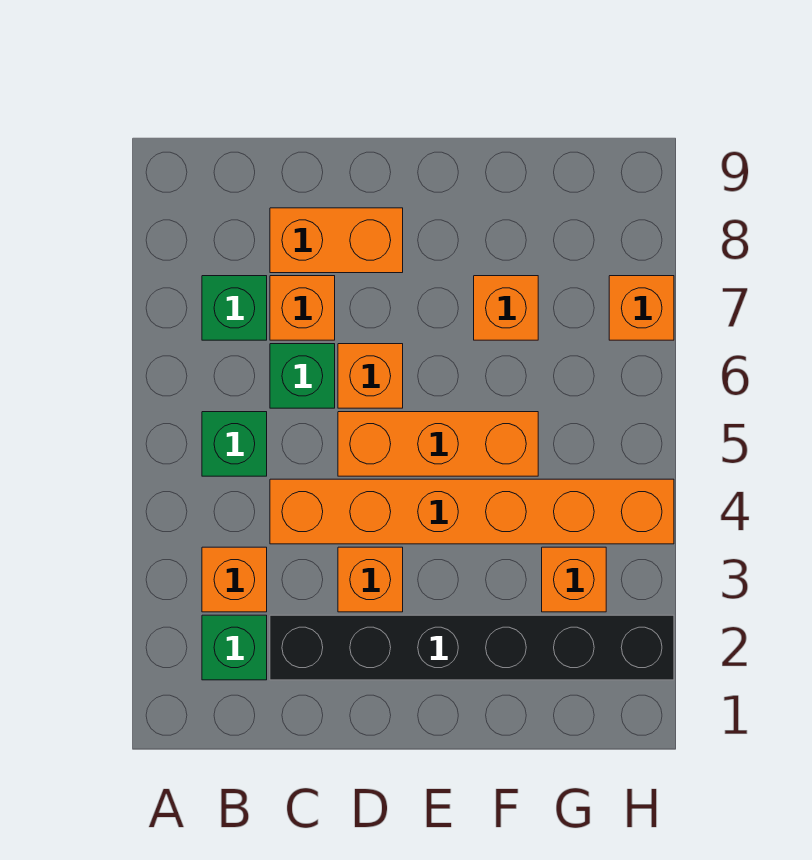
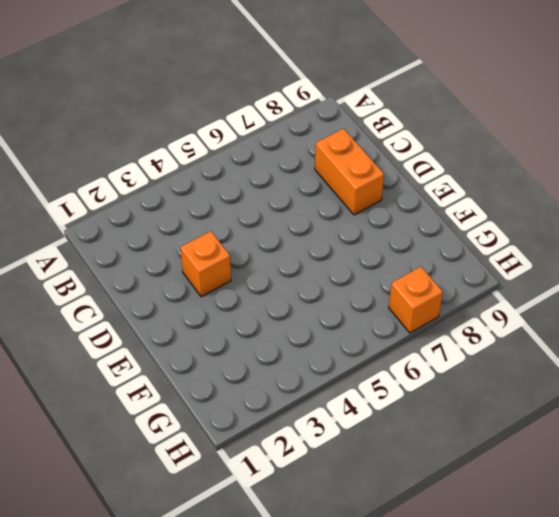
none -> green brick B2 level 1
none -> orange brick B3 level 1
none -> green brick B5 level 1

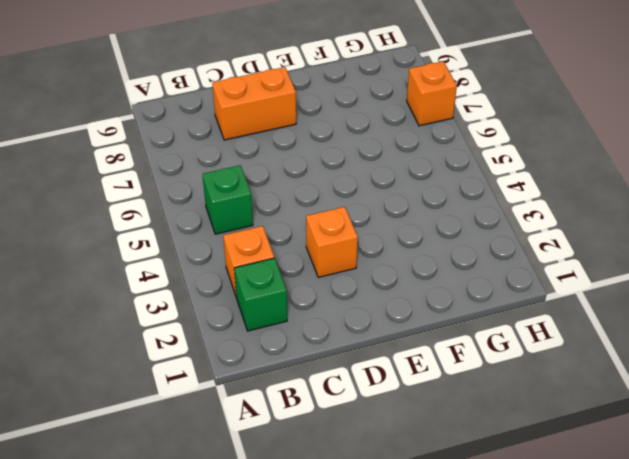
none -> green brick B7 level 1
none -> black brick C2:H2 level 1
none -> orange brick C4:H4 level 1

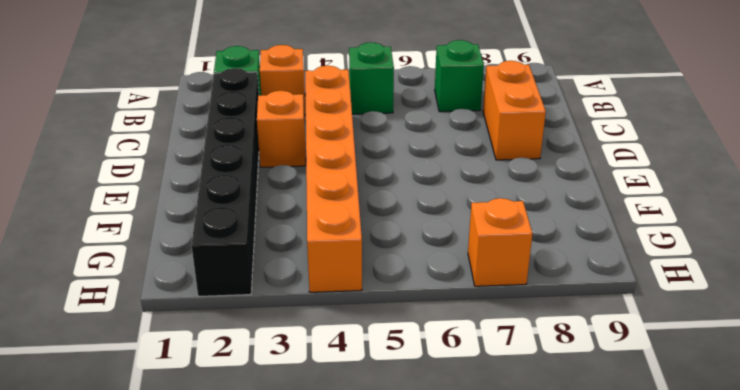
none -> green brick C6 level 1
none -> orange brick C7 level 1
none -> orange brick D5:F5 level 1

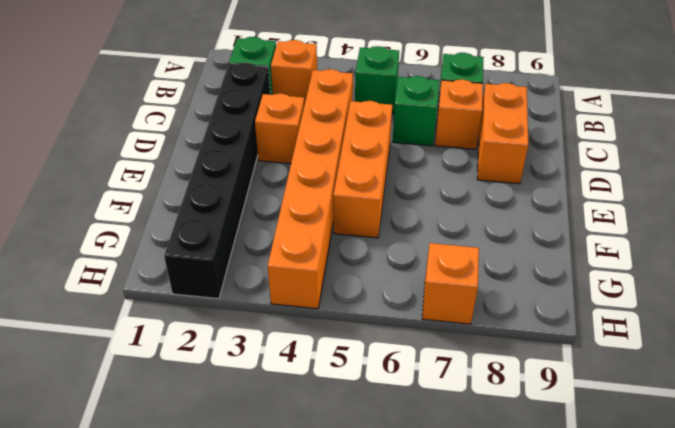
none -> orange brick D6 level 1
none -> orange brick F7 level 1
none -> orange brick G3 level 1

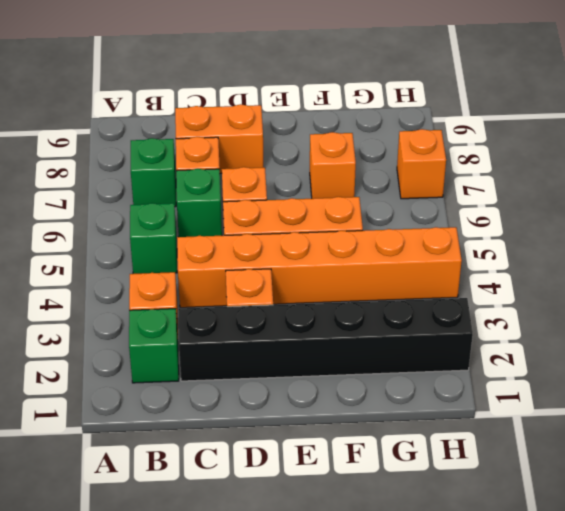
none -> orange brick G3 level 1

